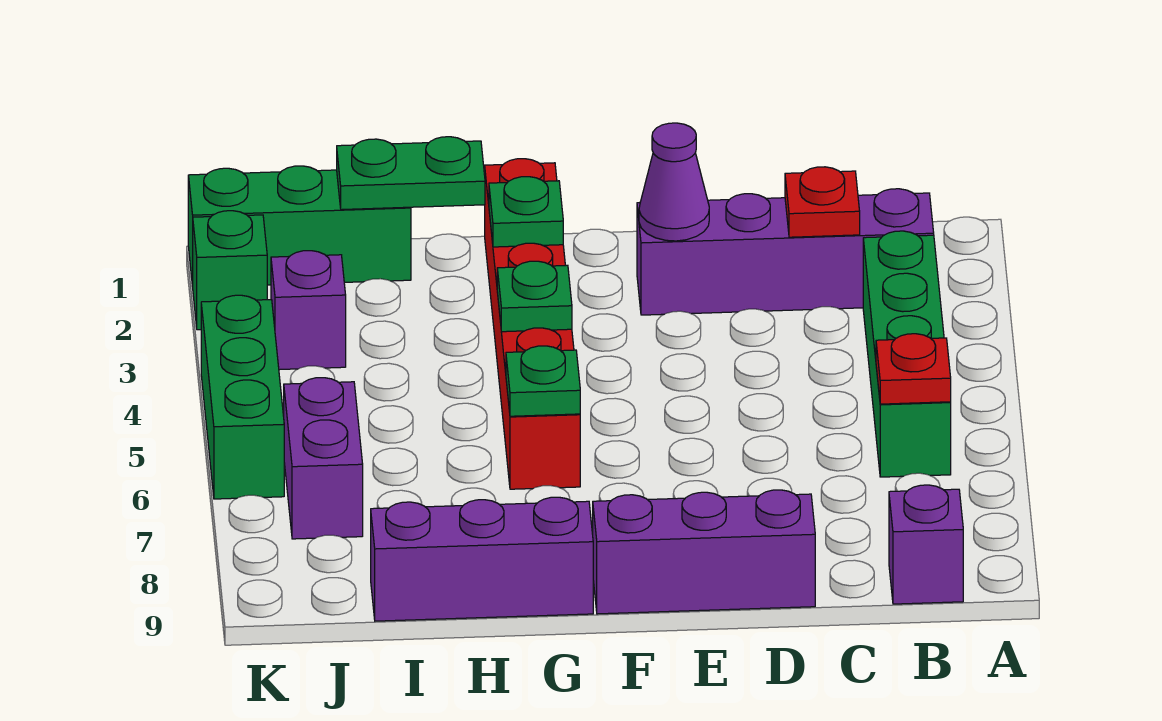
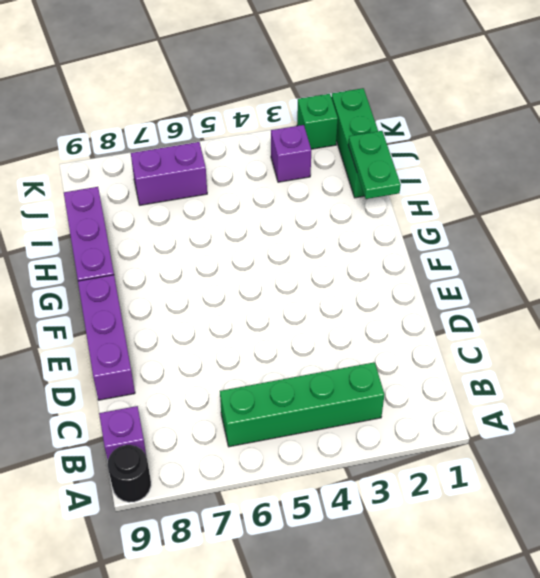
black round brick A9 level 1 -> none
none -> purple brick B2:E2 level 1
none -> red brick G1:G6 level 1
none -> green brick K4:K6 level 1

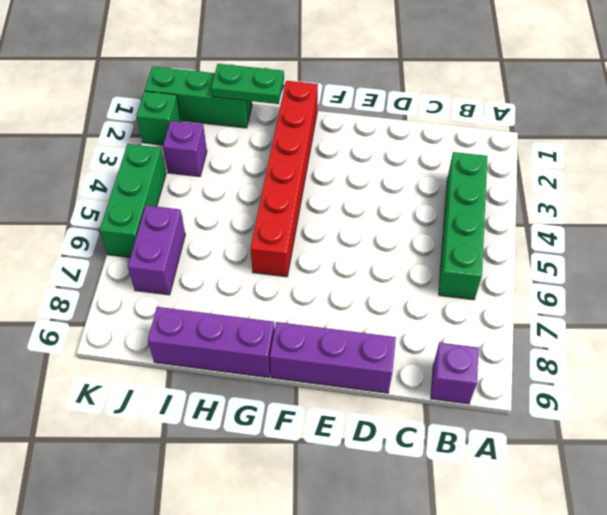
none -> purple brick B2:E2 level 1
none -> red plate B6 level 2
none -> red plate C2 level 2

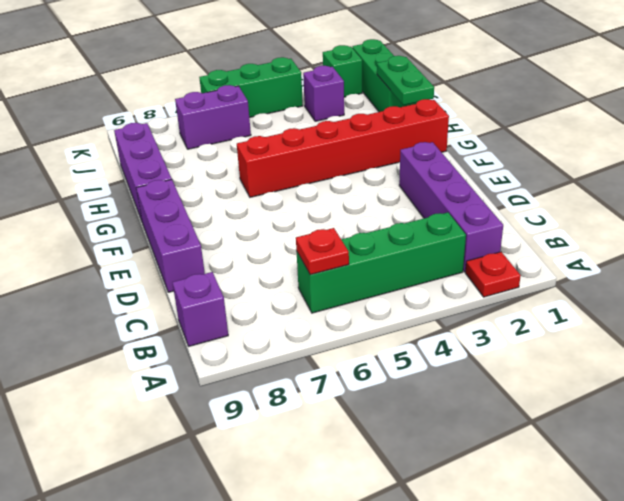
red plate A2 level 1 -> red plate C2 level 2
none -> purple cone E2 level 2
none -> green plate G2 level 2
none -> green plate G4 level 2

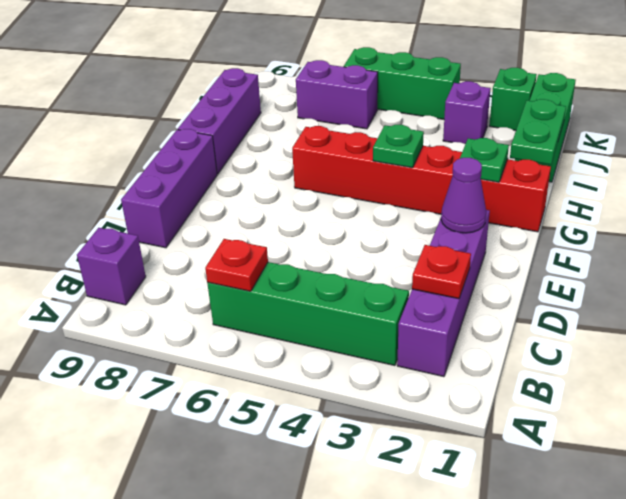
none -> green plate G6 level 2

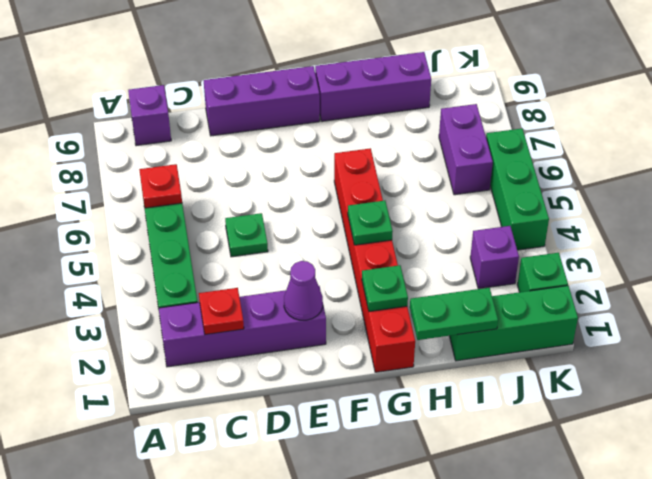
green plate D5 level 1 -> green plate G6 level 2

